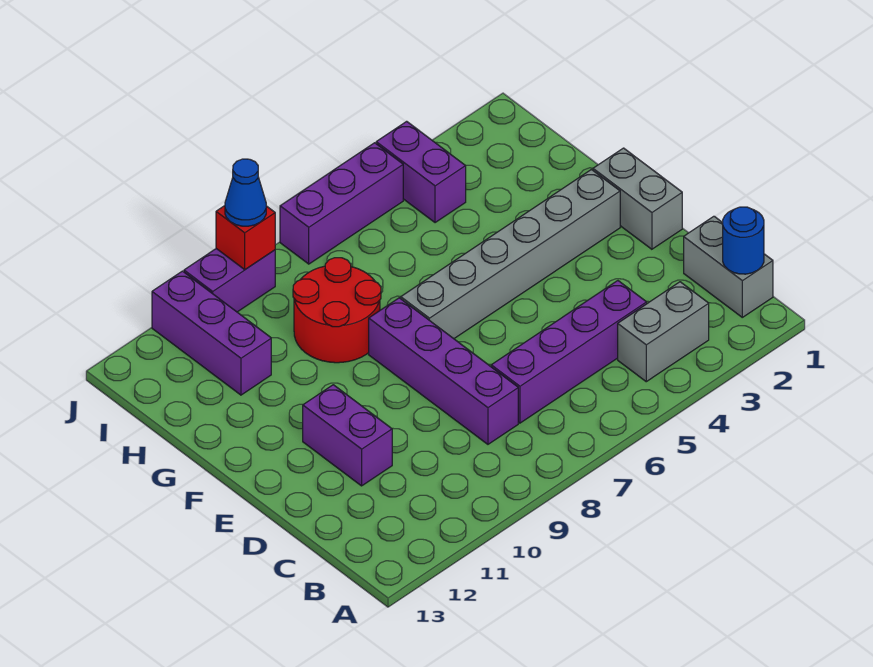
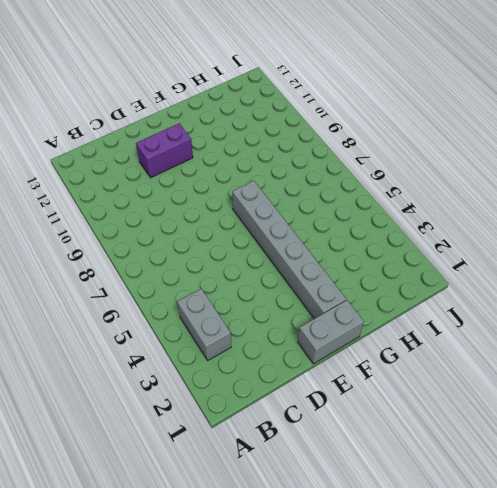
none -> grey brick B1:C1 level 1
none -> purple brick C4:C7 level 1
none -> purple brick C8:F8 level 1

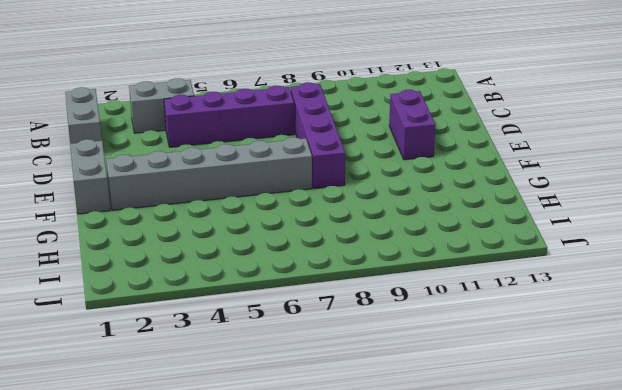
none -> red round brick G8:H9 level 1
none -> purple brick H11:J11 level 1
none -> purple brick I4:J4 level 1

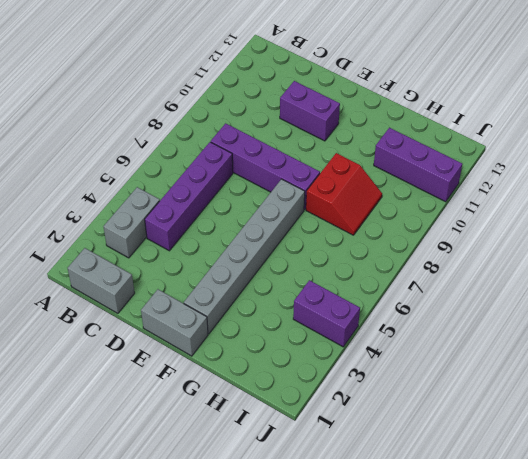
red slope G8:H9 level 1 top G -> red round brick G8:H9 level 1
none -> purple brick J5:J7 level 1
none -> purple brick J9:J10 level 1
none -> blue round brick B1 level 2

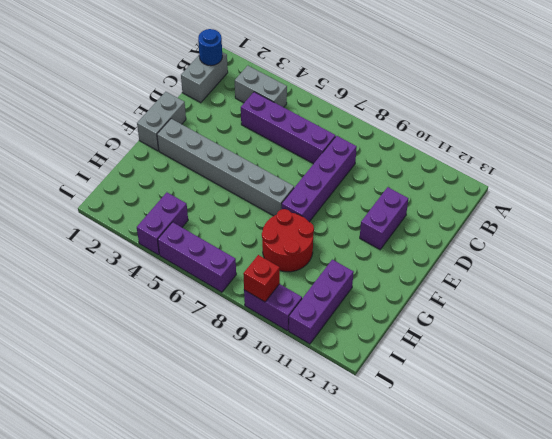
none -> blue cone J9 level 3

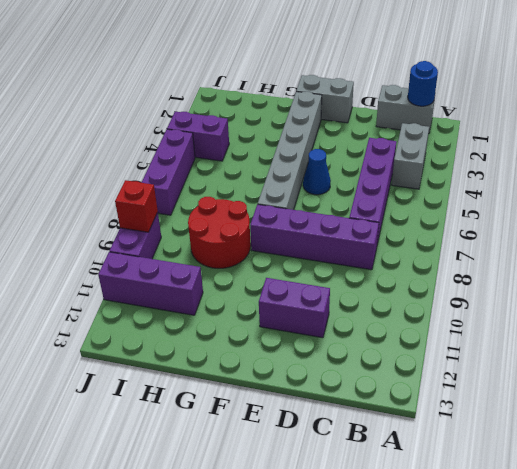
blue cone E5 level 1 -> blue cone J9 level 3

